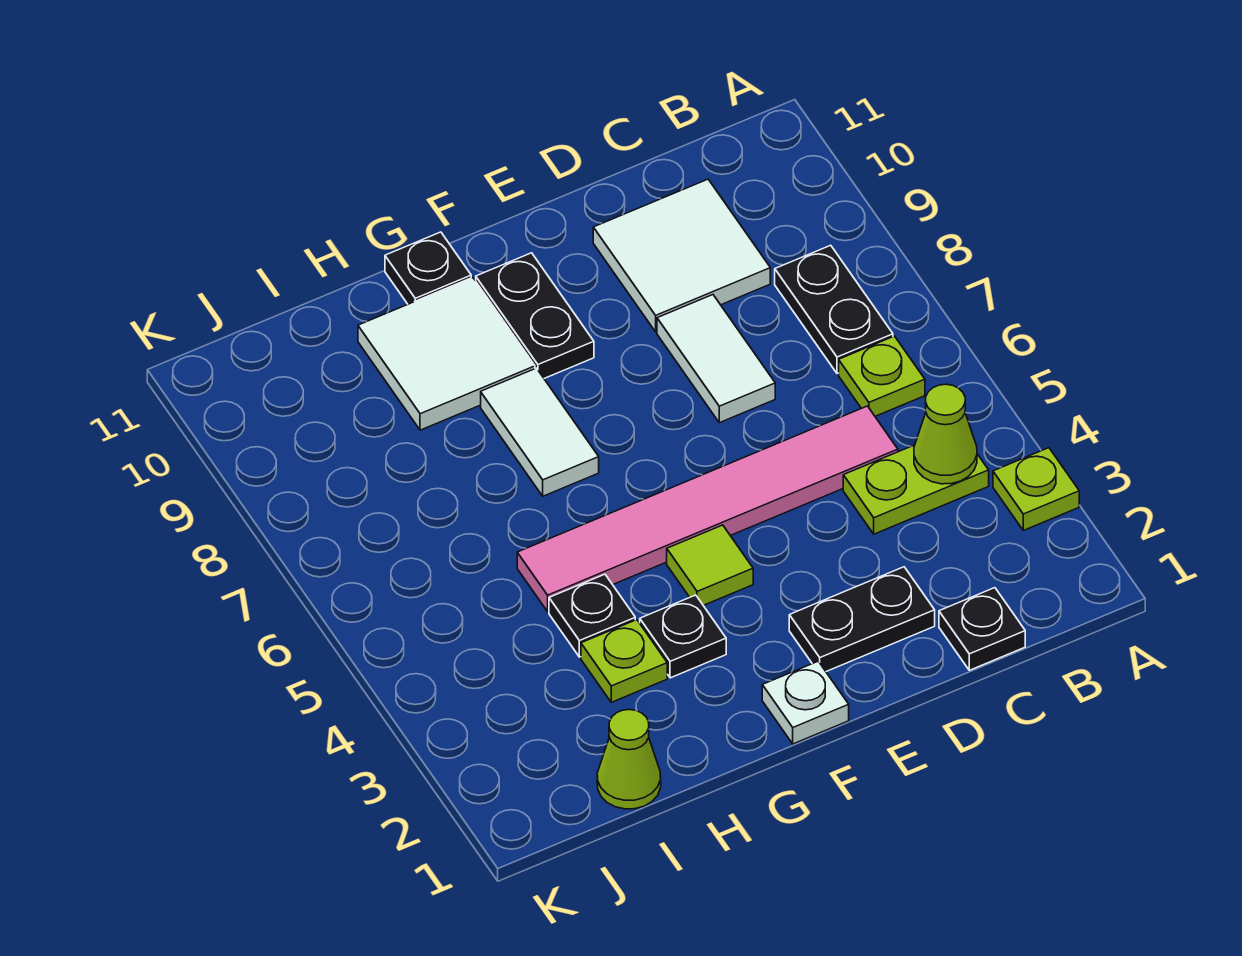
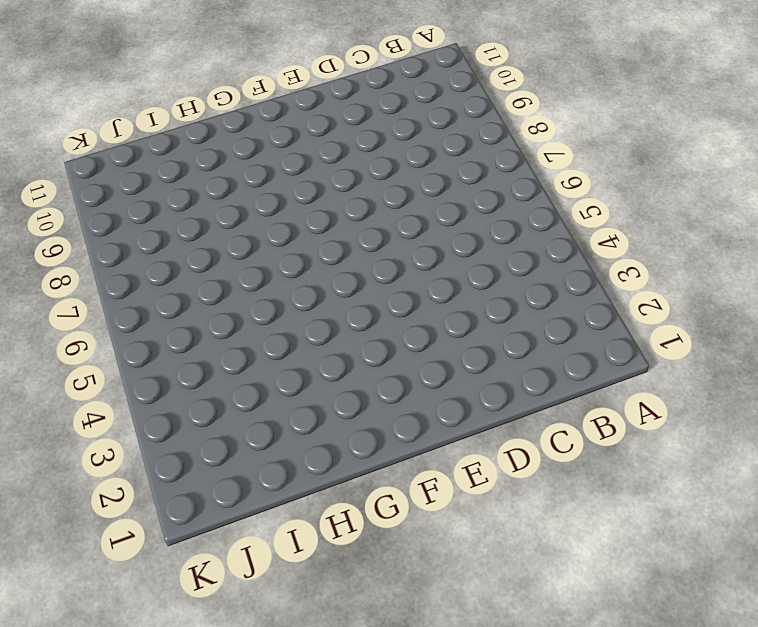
none -> lime plate A3 level 1
none -> lime plate B4:C4 level 1
none -> lime plate B6 level 1

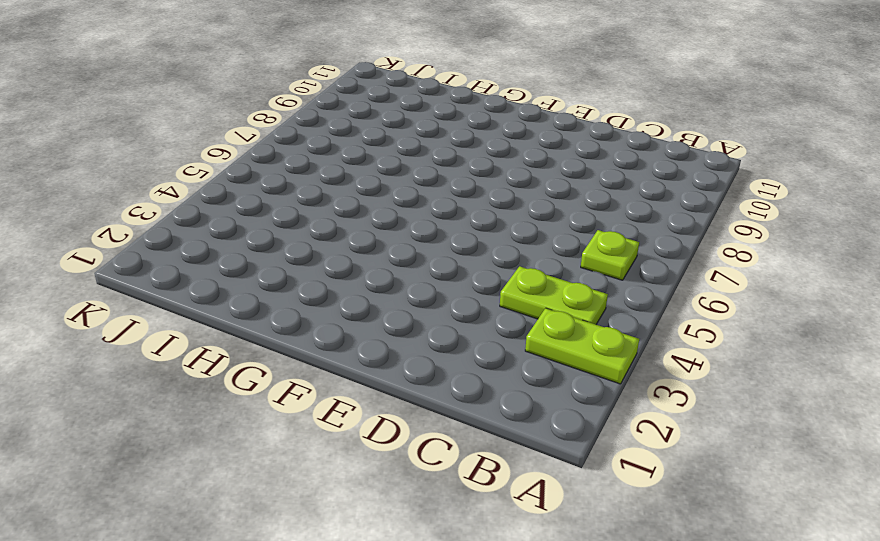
lime plate A3:B3 level 1 -> lime plate A3 level 1
none -> black plate B7:B8 level 1
none -> black plate C1 level 1
none -> pink tile C5:H5 level 1

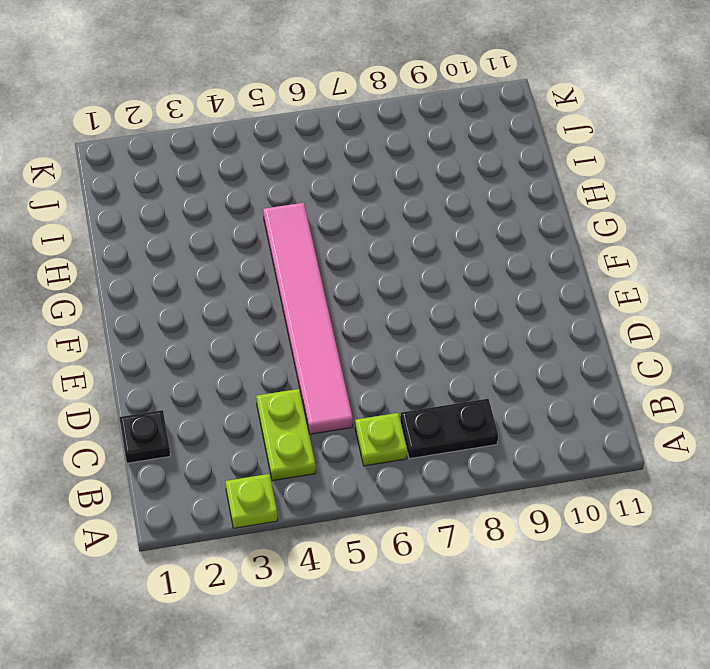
none -> white tile C9:D10 level 1
none -> black plate D2:E2 level 1
none -> white tile D7:D8 level 1

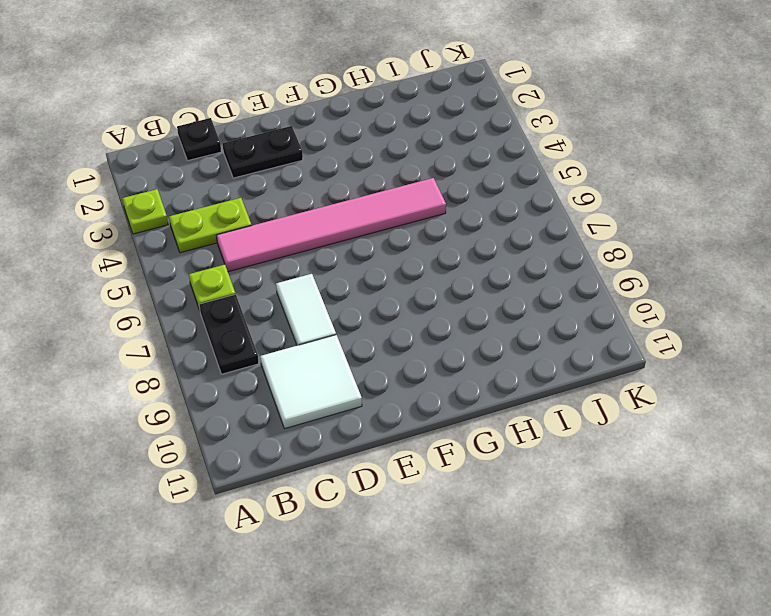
none -> white plate F1 level 1
none -> lime tile F4 level 1
none -> black plate F9:F10 level 1

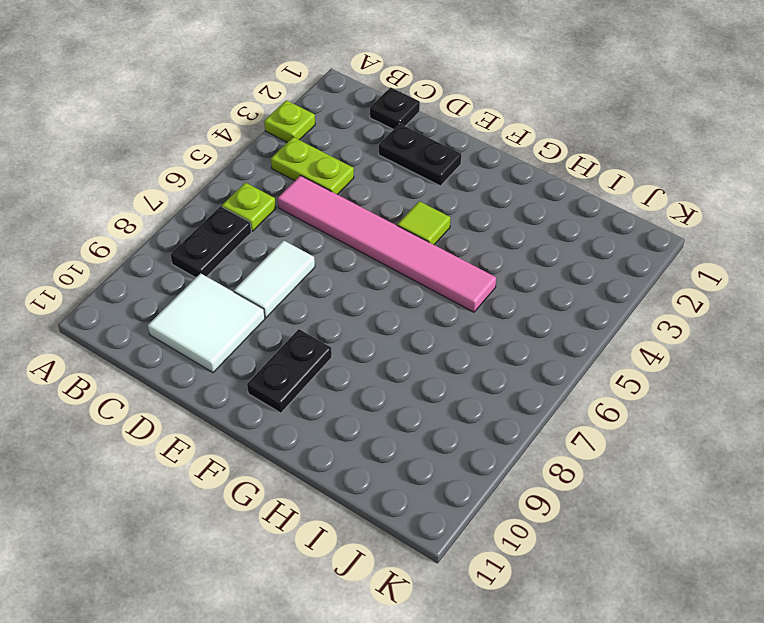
none -> white plate F1 level 1
none -> black plate G3 level 1
none -> white tile G7:G8 level 1

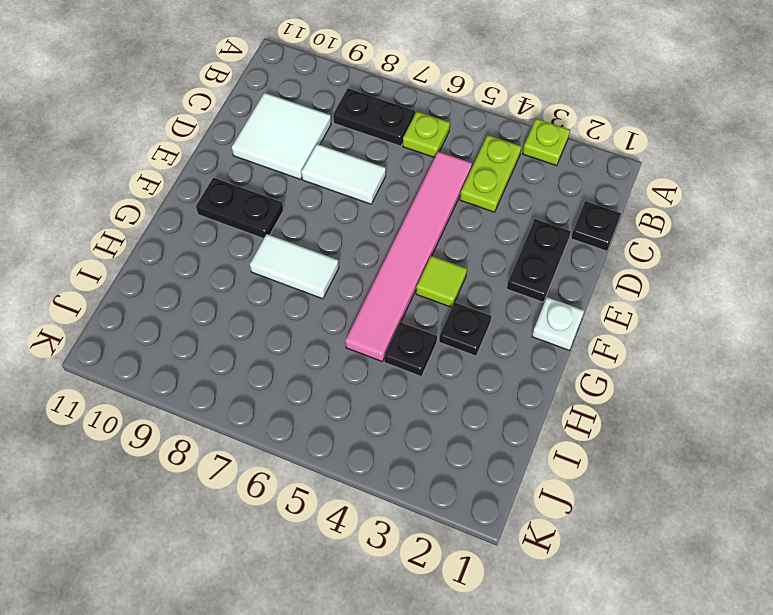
none -> white tile G9:H10 level 1
none -> black plate G11 level 1
none -> lime plate H3 level 1

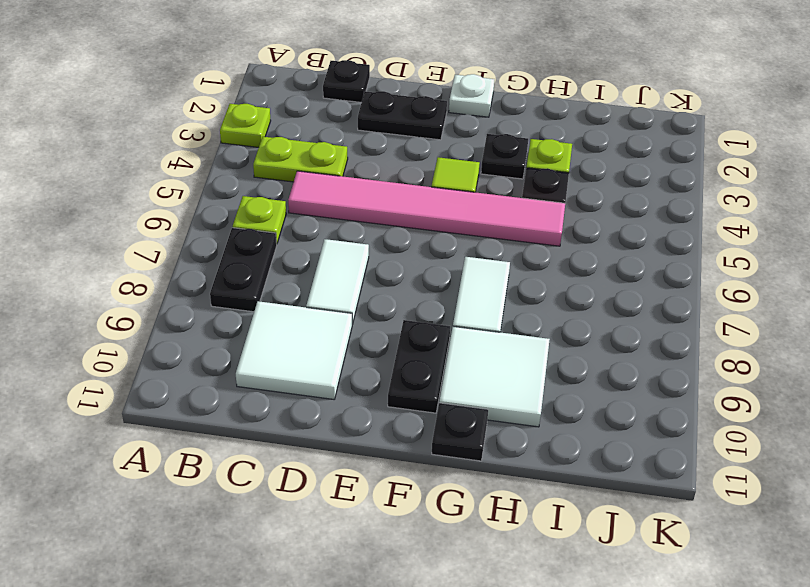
none -> lime cone I1 level 1
none -> lime cone B4 level 2

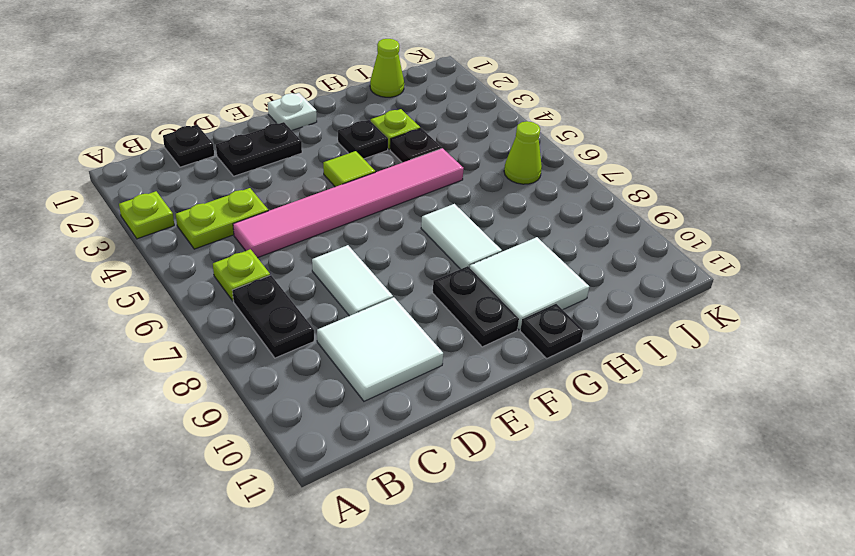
lime cone J6 level 1 -> lime cone B4 level 2

